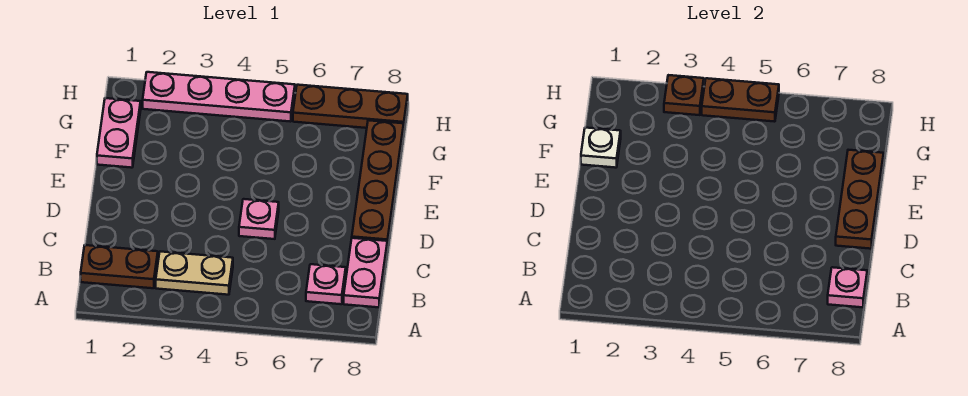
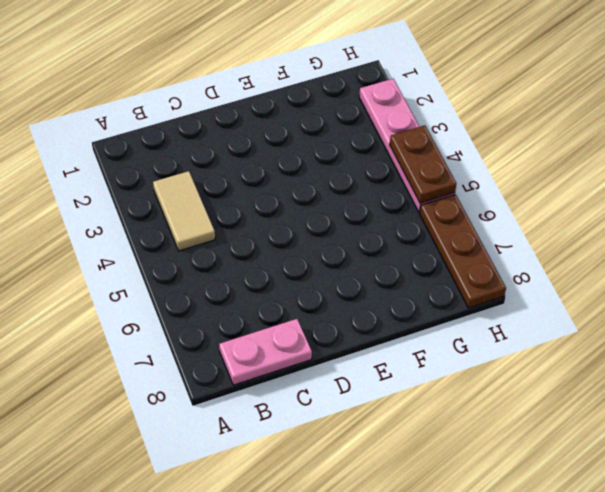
tan tile B3:B4 level 1 -> tan plate B3:B4 level 1
none -> brown plate B1:B2 level 1
none -> pink plate B7 level 1
none -> pink plate D5 level 1

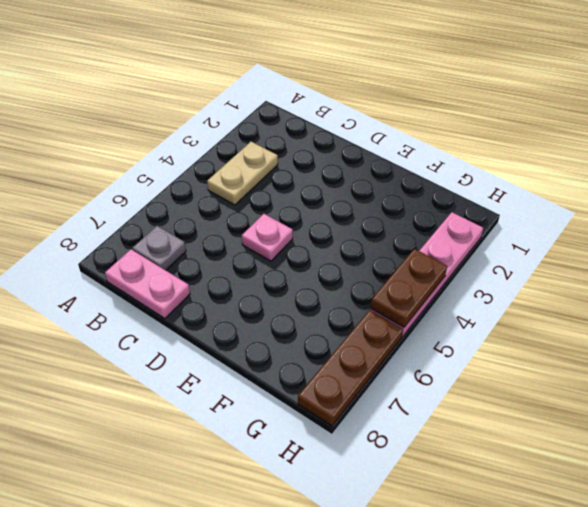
grey plate B7 level 1 -> pink plate B7 level 1
none -> brown plate B1:B2 level 1
none -> brown plate D8:G8 level 1
none -> pink plate F1:G1 level 1

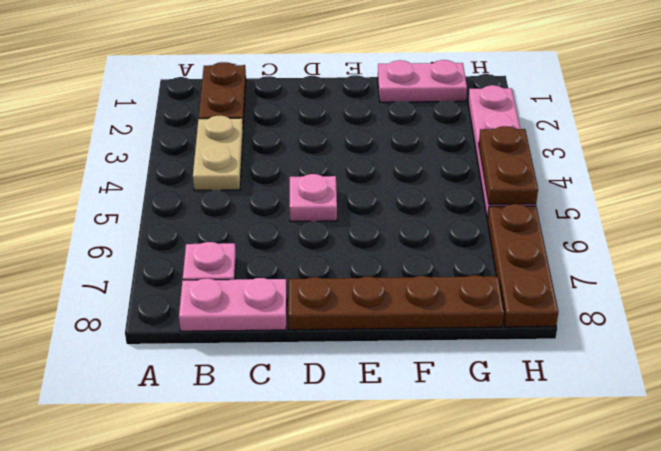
none -> pink plate B8 level 2
none -> brown plate D8:F8 level 2
none -> white plate F1 level 2

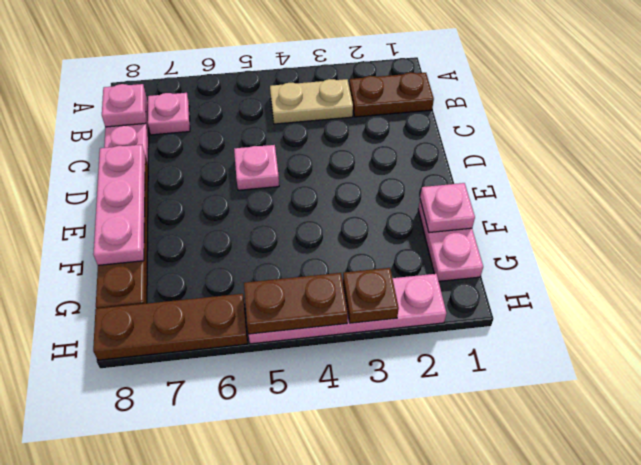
pink plate D8:F8 level 2 -> brown plate D8:F8 level 2
pink plate F1 level 2 -> white plate F1 level 2

